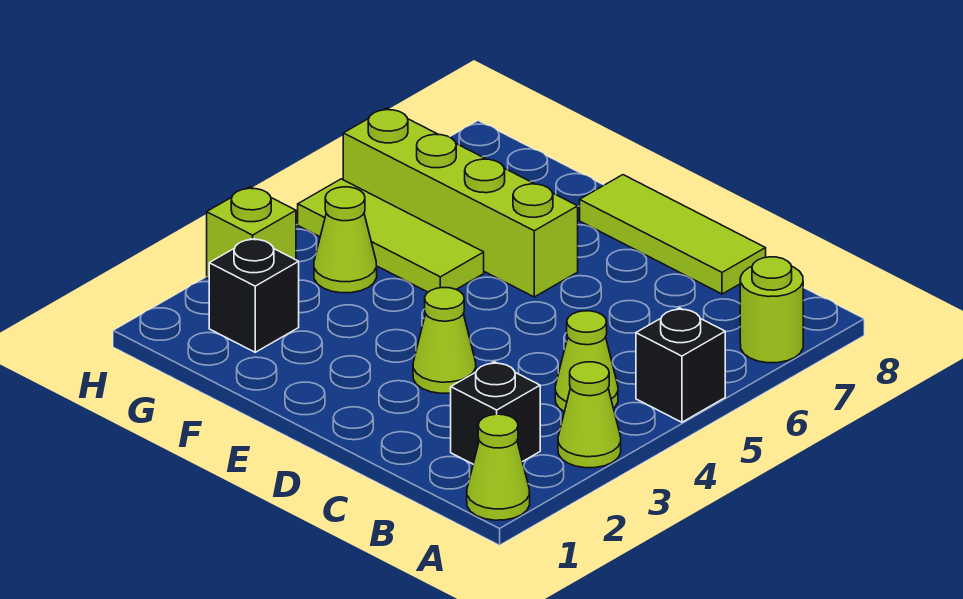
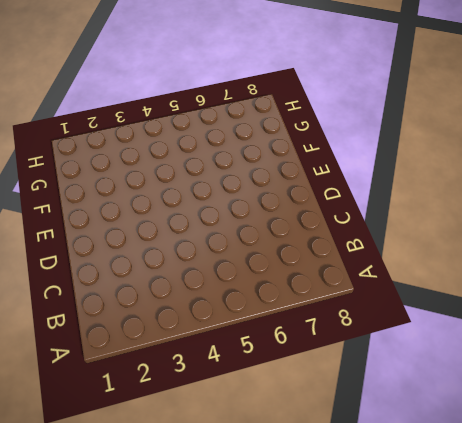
none -> lime cone A1 level 1
none -> lime cone A3 level 1
none -> black brick A5 level 1

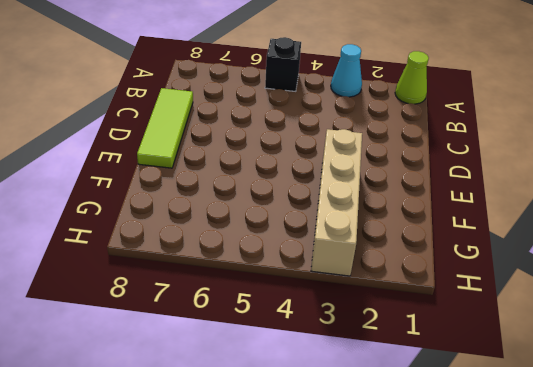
cyan cone A3 level 1 -> lime cone A3 level 1
tan brick E3:H3 level 1 -> lime brick H3 level 1
none -> lime round brick A7 level 1
none -> black brick B2 level 1
none -> lime cone B4 level 1

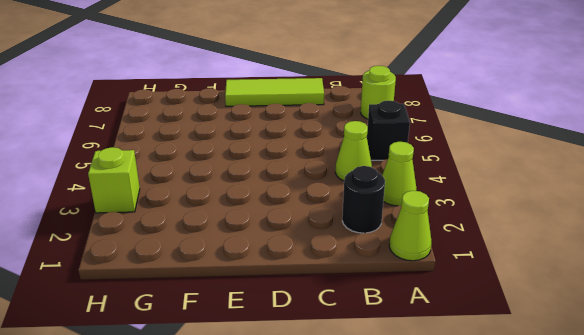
black round brick B2 level 1 -> black brick B2 level 1
none -> lime cone D3 level 1
none -> lime brick E6:H6 level 1
none -> lime tile F5:H5 level 1

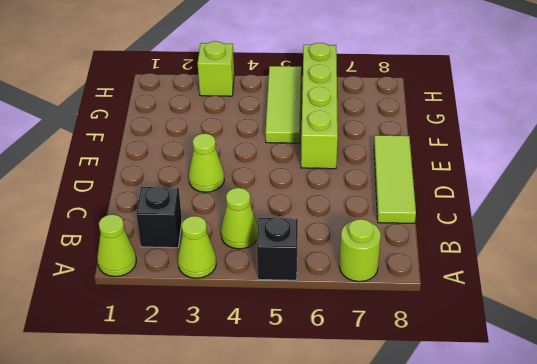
none -> black brick G2 level 1
none -> lime cone G4 level 1

